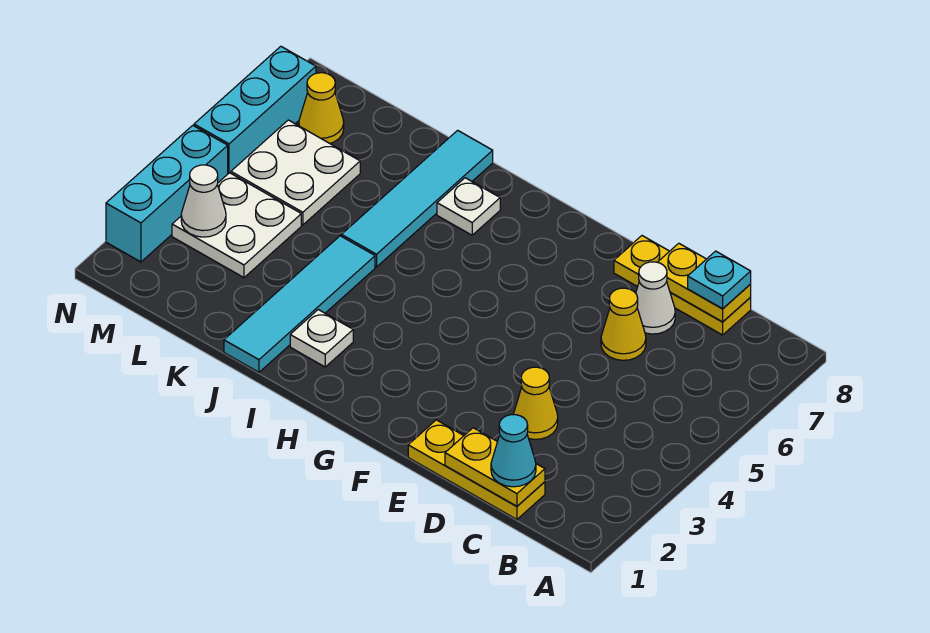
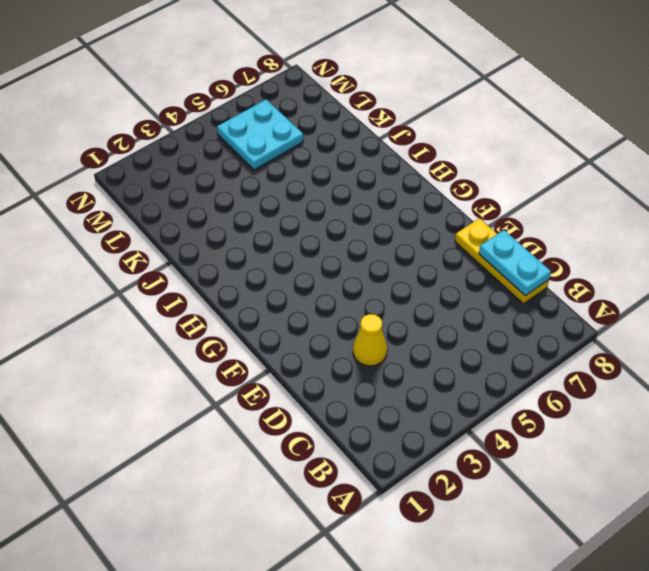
cyan plate C8:D8 level 2 -> yellow plate C8:D8 level 2
cyan plate L5:M6 level 1 -> white plate L5:M6 level 1
none -> yellow plate C1:E1 level 1
none -> yellow cone D6 level 1
none -> white cone D7 level 1

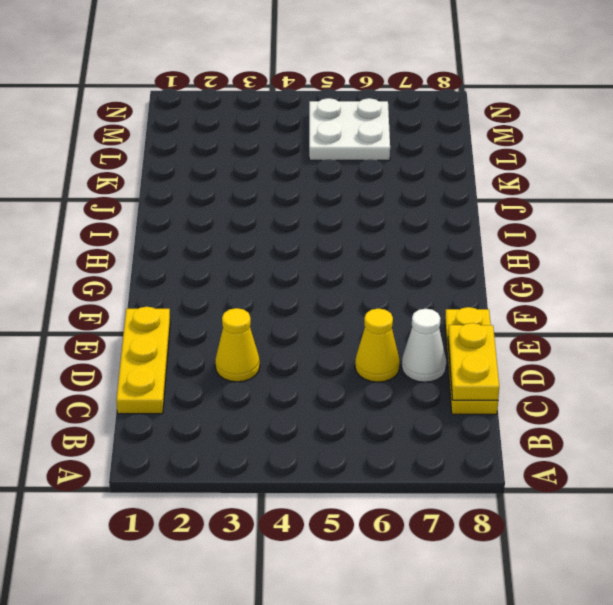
none -> white plate I2 level 1
none -> white plate I7 level 1
none -> cyan tile J1:J4 level 1

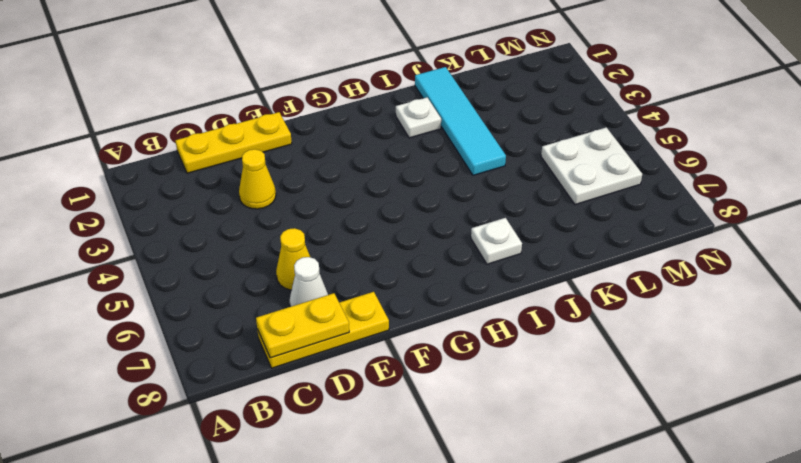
none -> cyan tile J5:J8 level 1
none -> white plate L3:M4 level 1
none -> yellow cone M7 level 1

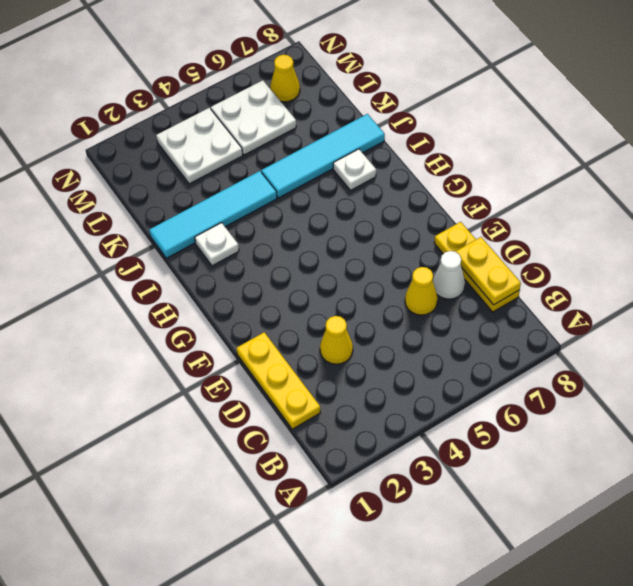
none -> cyan brick N2:N4 level 1
none -> cyan brick N5:N7 level 1
none -> yellow plate C1:D1 level 2

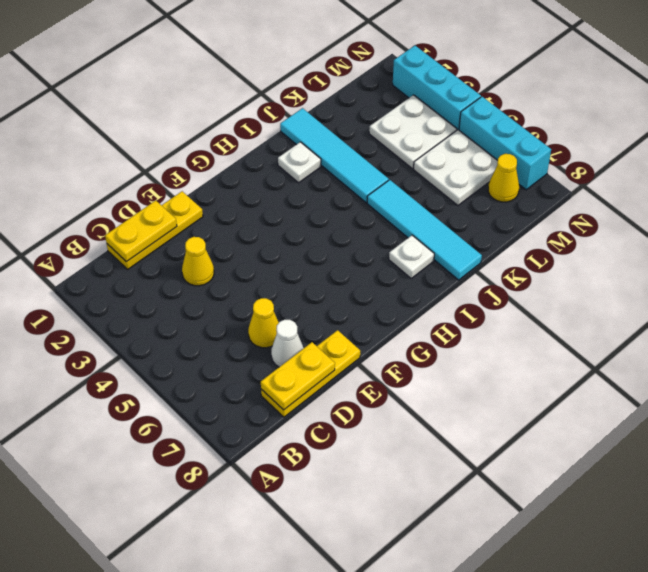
none -> white cone M3 level 2
none -> cyan cone C1 level 3
none -> cyan plate C8 level 3

